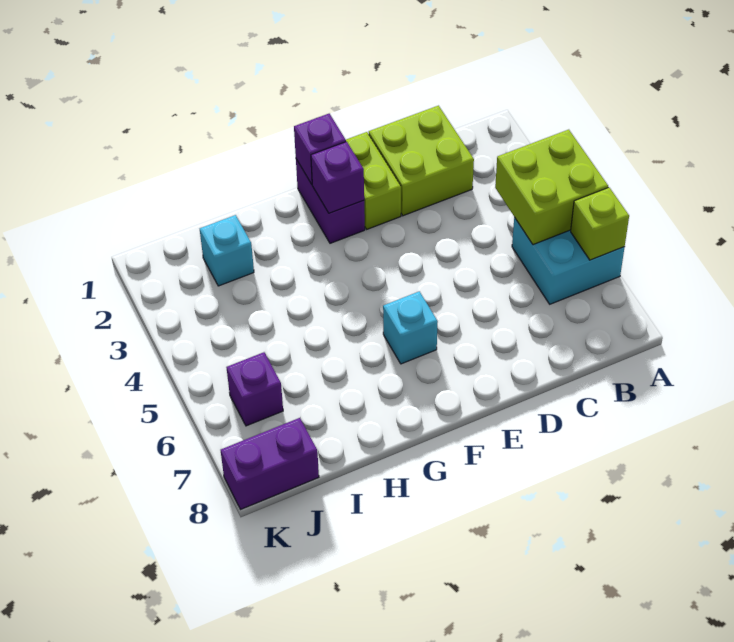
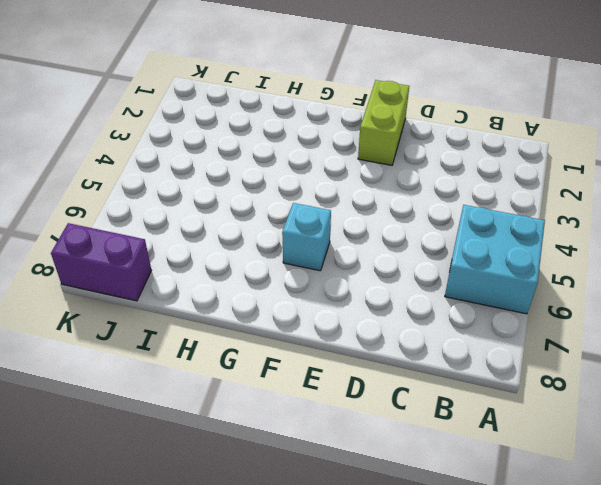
none -> lime brick C1:D2 level 1
none -> purple brick F1:F2 level 1
none -> cyan brick I2 level 1

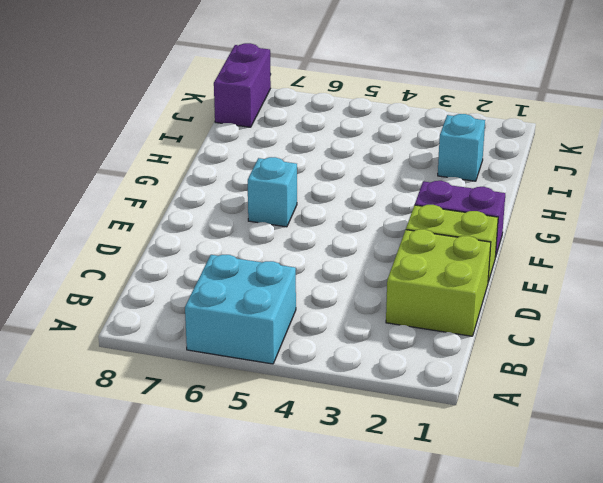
none -> purple brick J6 level 1
none -> lime brick A4:B5 level 2
none -> lime brick A6 level 2

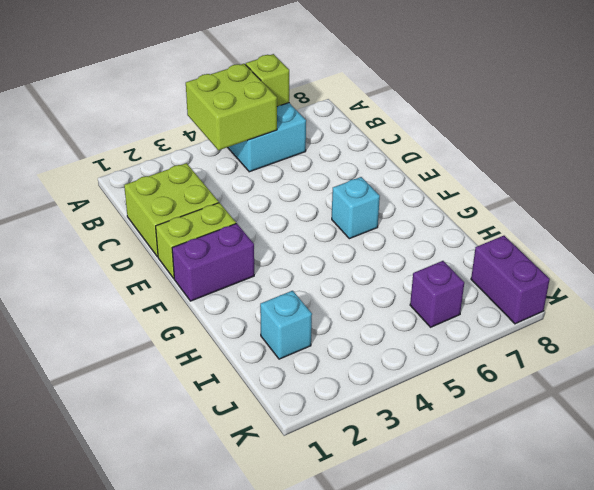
none -> purple brick F1 level 2
none -> purple brick F2 level 2

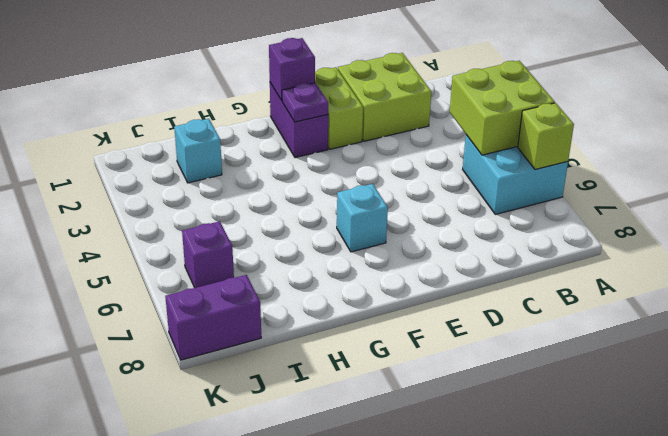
purple plate F2 level 2 -> purple brick F2 level 2

